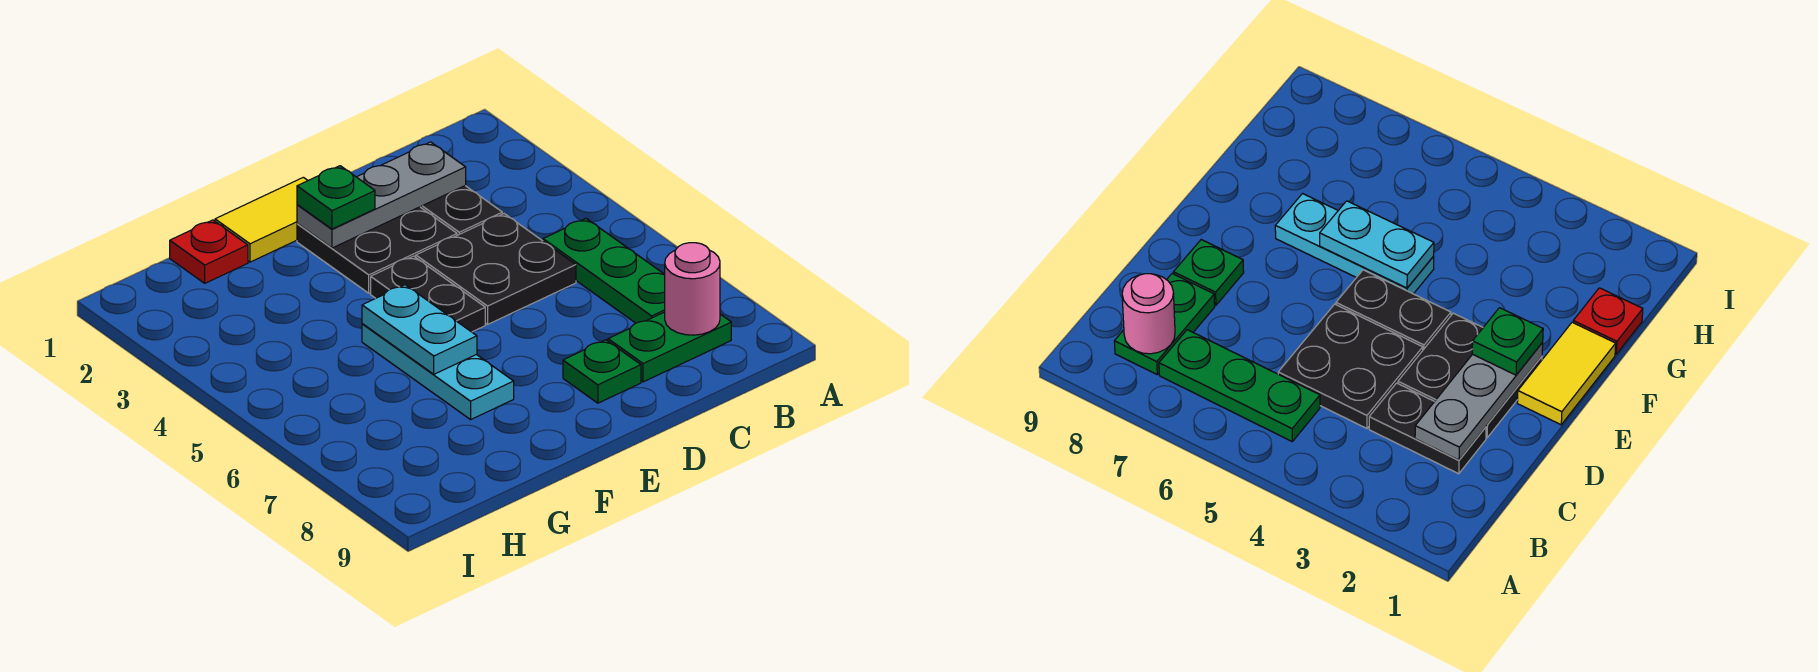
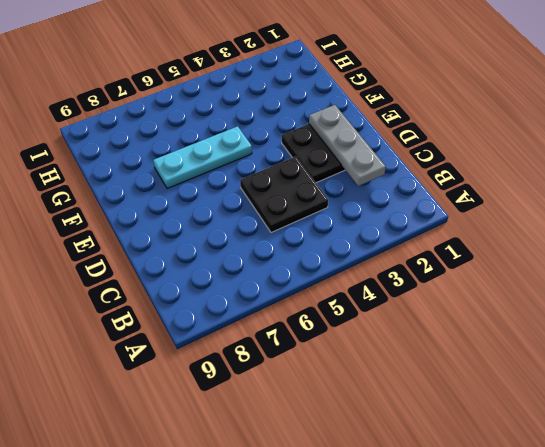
none -> green plate B5:B7 level 1
none -> green plate B8:C8 level 1
none -> black plate C2:C3 level 1

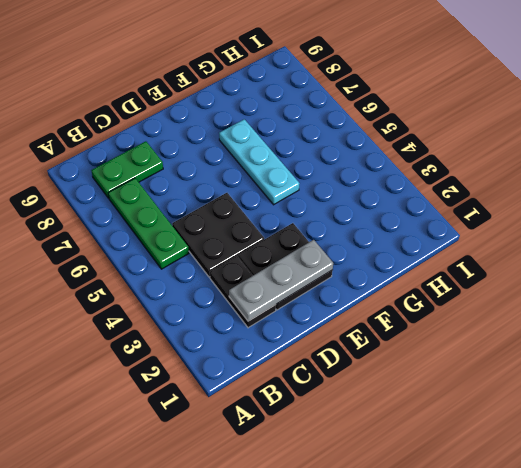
none -> green plate D8 level 1
none -> yellow tile E1:F1 level 1
none -> black plate E4:E5 level 1

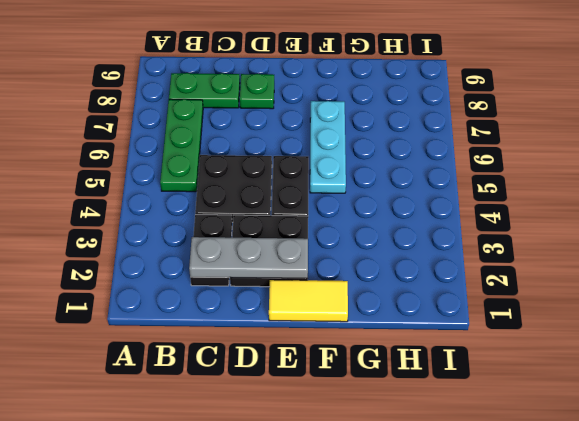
none -> red plate G1 level 1
none -> pink round brick B8 level 2
none -> cyan plate F5:F6 level 2

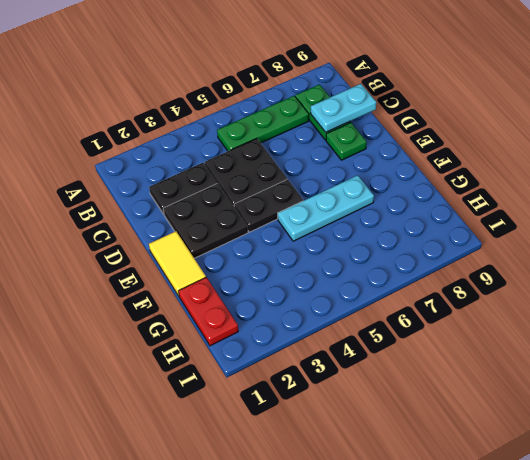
cyan plate C8:C9 level 2 -> cyan plate F5:F6 level 2
red plate G1:H1 level 1 -> red plate G1 level 1
none -> pink round brick B8 level 2
none -> grey plate C2:E2 level 2
none -> green plate E2 level 3

